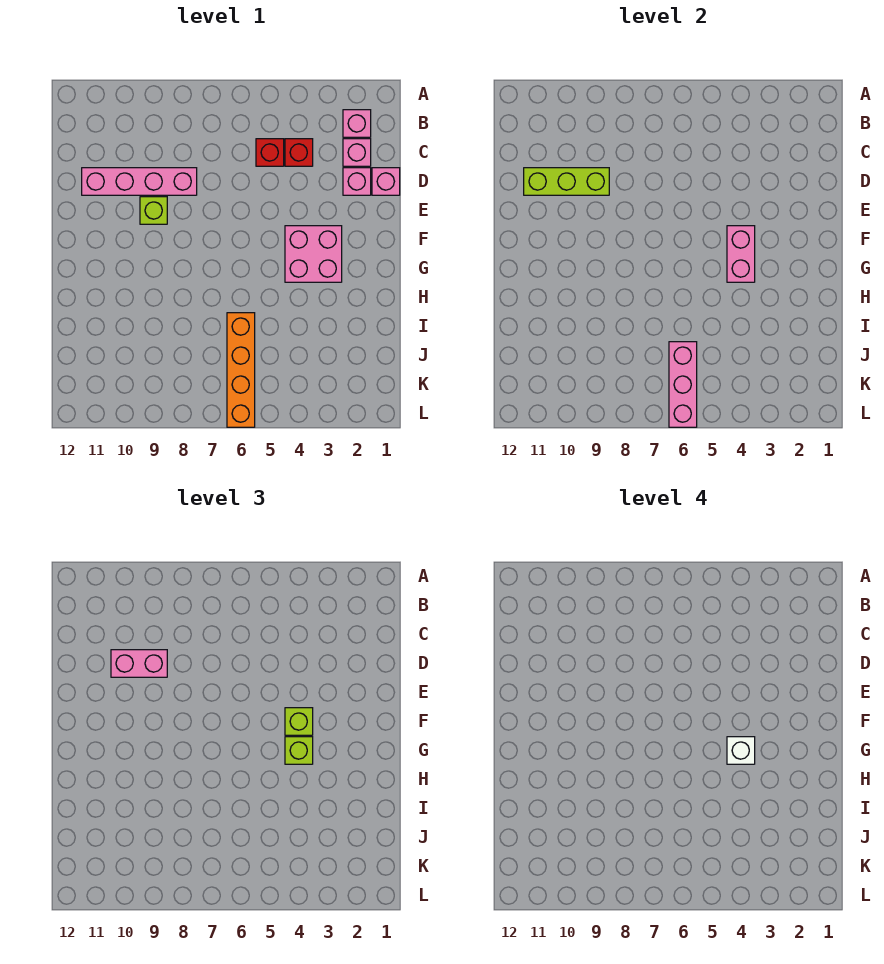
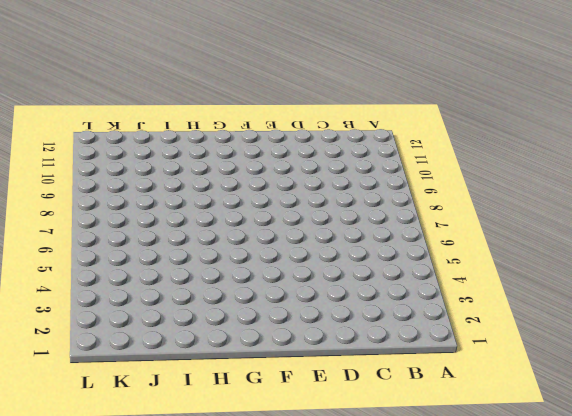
none -> pink brick B2 level 1
none -> pink brick C2 level 1
none -> red brick C4 level 1

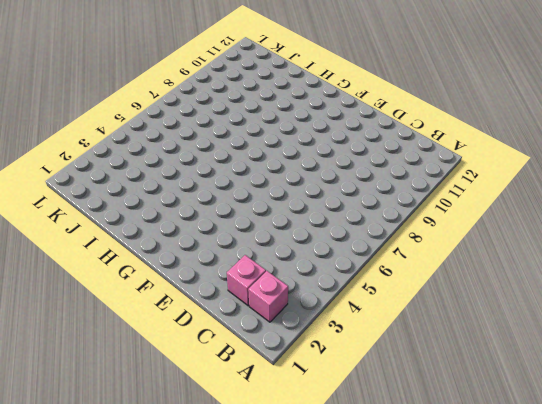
none -> red brick C4 level 1
none -> red brick C5 level 1
none -> pink brick D1 level 1

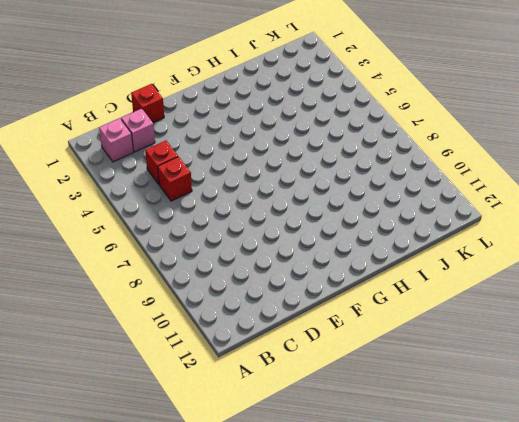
red brick D1 level 1 -> pink brick D1 level 1
none -> pink brick D2 level 1
none -> pink brick D8:D11 level 1
none -> lime brick E9 level 1

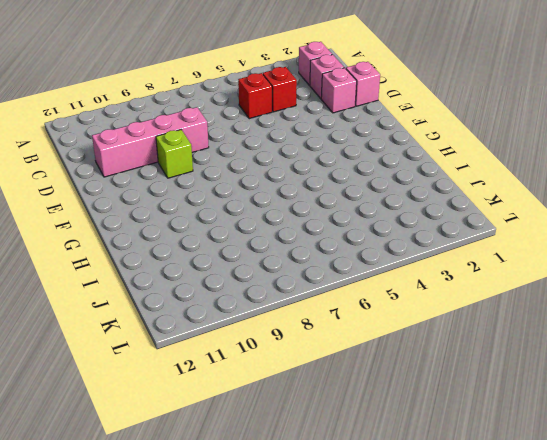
none -> pink brick F3:G4 level 1
none -> orange brick I6:L6 level 1
none -> lime brick D9:D11 level 2

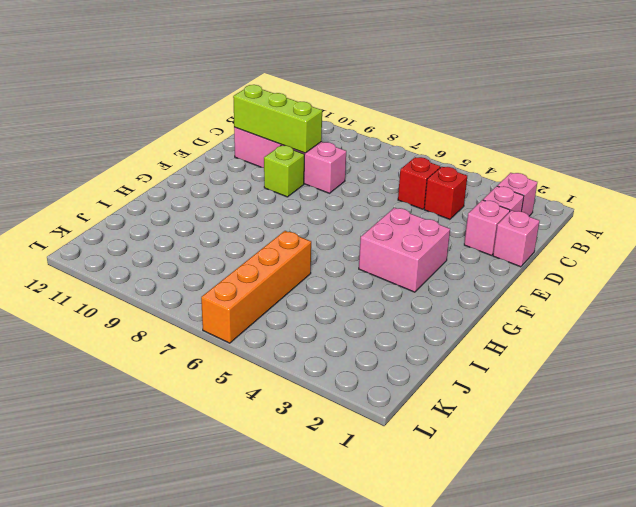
none -> pink brick F4:G4 level 2
none -> pink brick J6:L6 level 2
none -> pink brick D9:D10 level 3

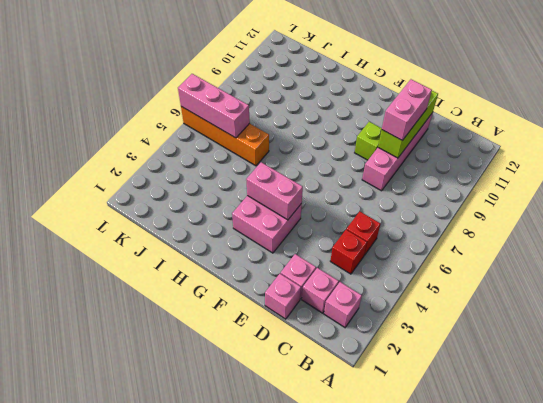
none -> lime brick F4 level 3
none -> lime brick G4 level 3
none -> white brick G4 level 4

